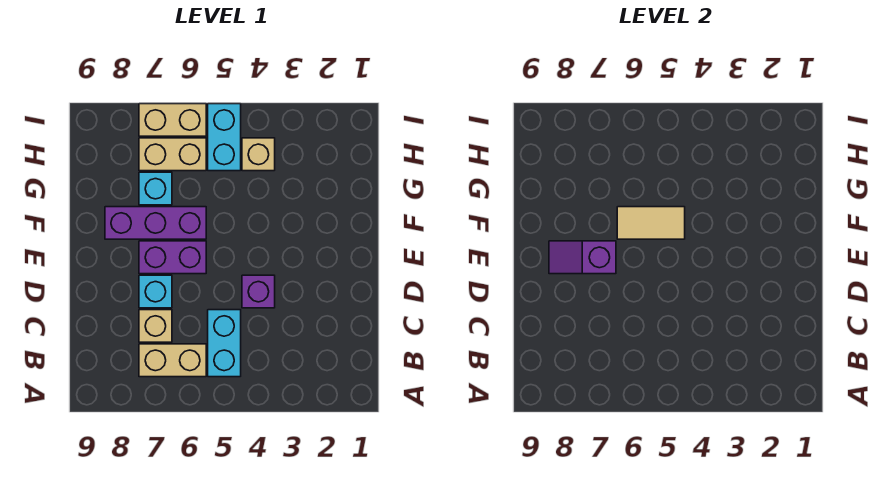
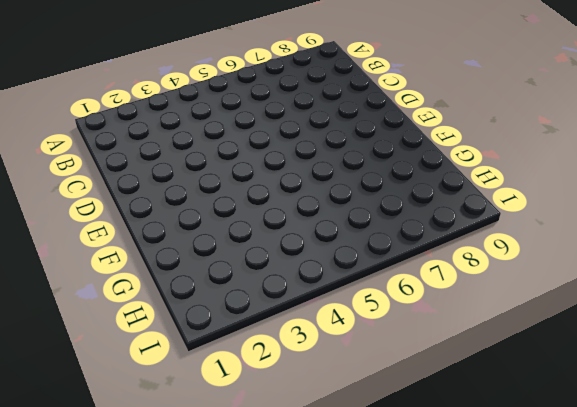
none -> cyan brick B5:C5 level 1
none -> tan brick B6:B7 level 1
none -> tan brick C7 level 1

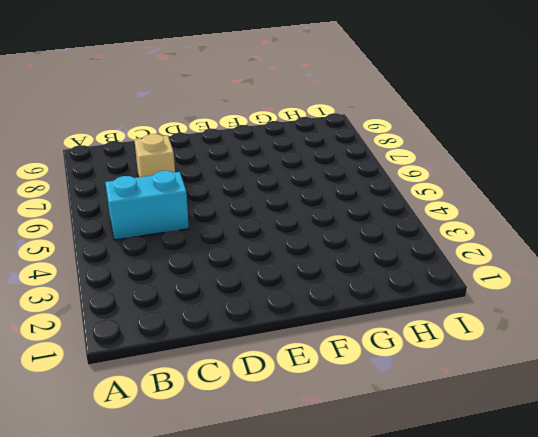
none -> tan brick B6:B7 level 1
none -> purple brick D4 level 1
none -> cyan brick D7 level 1

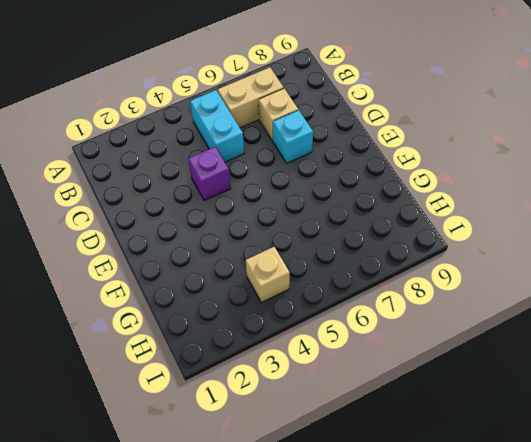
none -> purple brick E6:E7 level 1
none -> purple brick F6:F8 level 1
none -> cyan brick G7 level 1

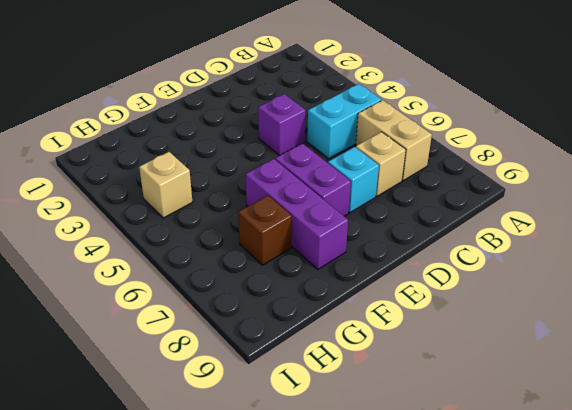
brown brick G7 level 1 -> cyan brick G7 level 1
none -> cyan brick H5:I5 level 1
none -> tan brick H6:H7 level 1
none -> tan brick I6:I7 level 1

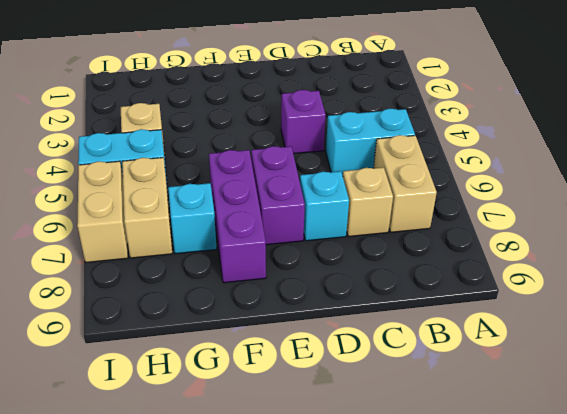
none -> purple slope E7:E8 level 2 top 7
none -> tan tile F5:F6 level 2

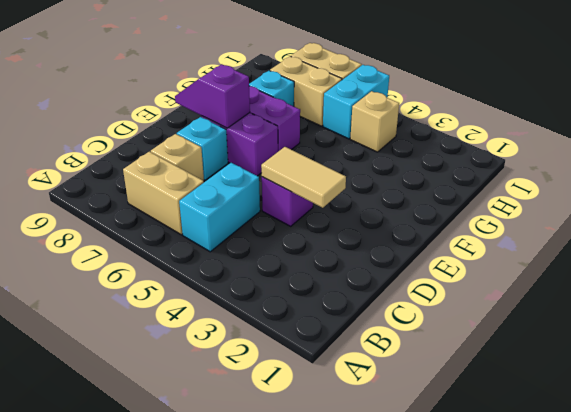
tan tile D3:D4 level 2 -> tan tile F5:F6 level 2

